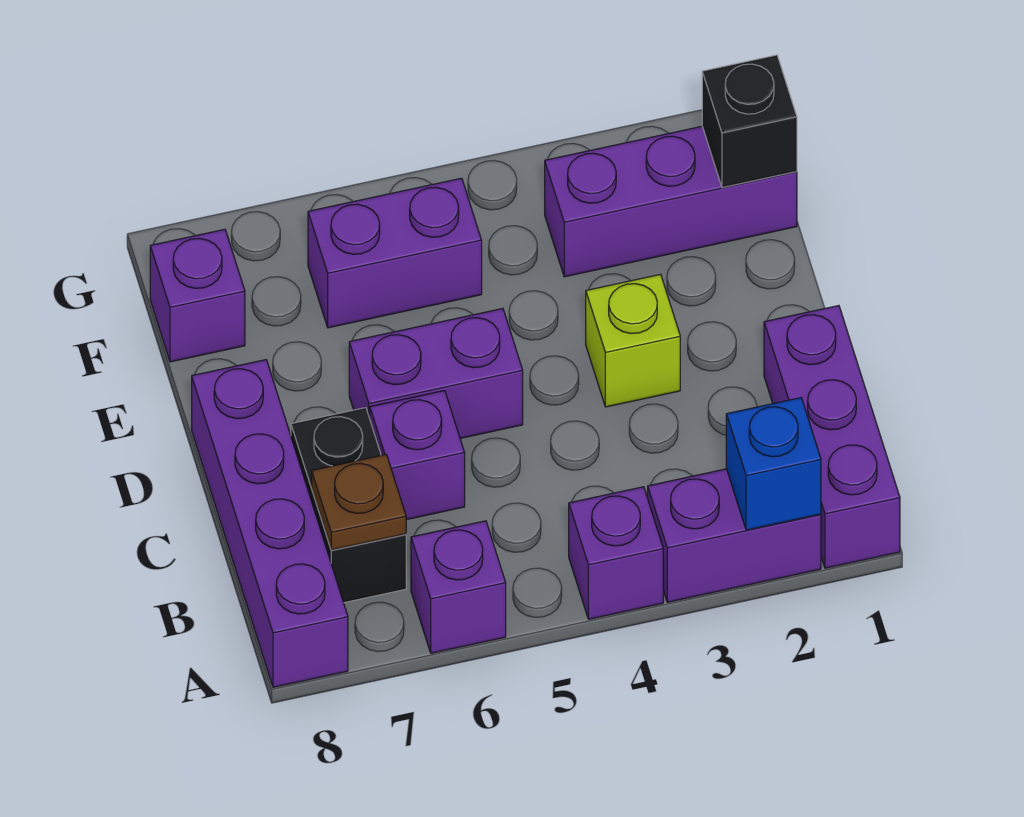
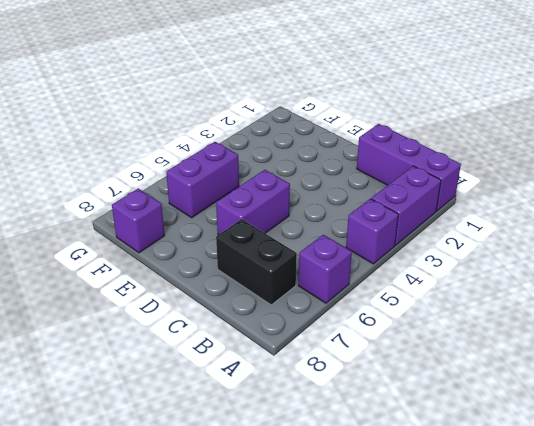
none -> purple brick A8:D8 level 1
none -> purple brick C6 level 1
none -> lime brick D3 level 1

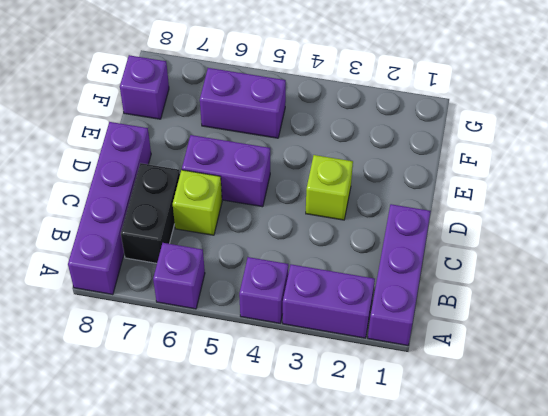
lime brick C6 level 1 -> purple brick C6 level 1
none -> purple brick F1:F3 level 1
none -> blue brick A2 level 2
none -> brown plate B7 level 2

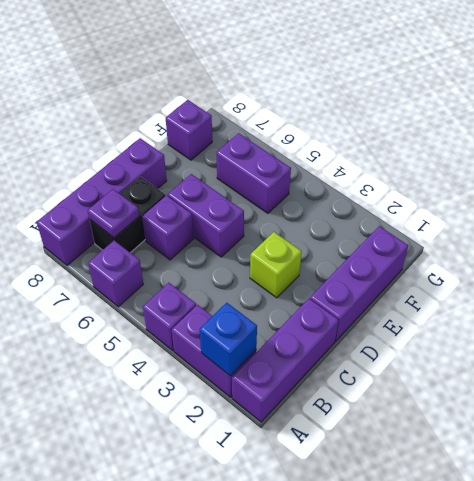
purple plate B7 level 2 -> brown plate B7 level 2
purple brick D1:F1 level 1 -> purple brick F1:F3 level 1
none -> black brick F1 level 2

